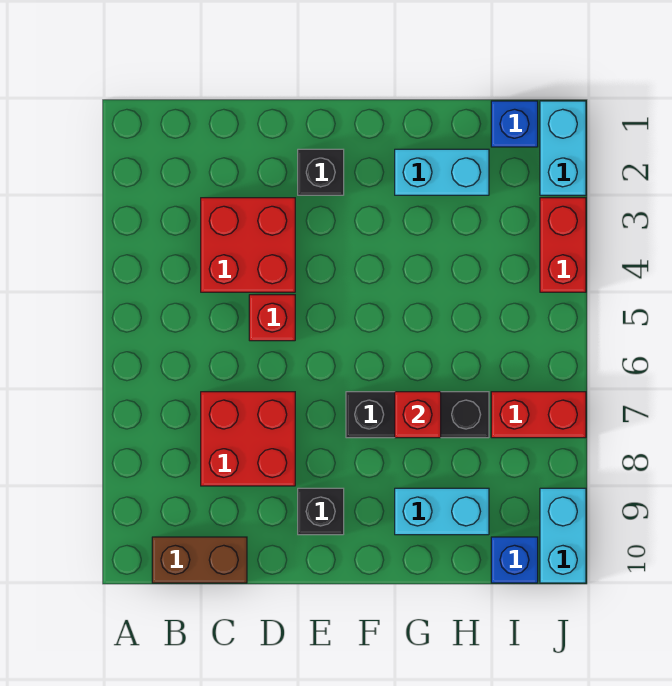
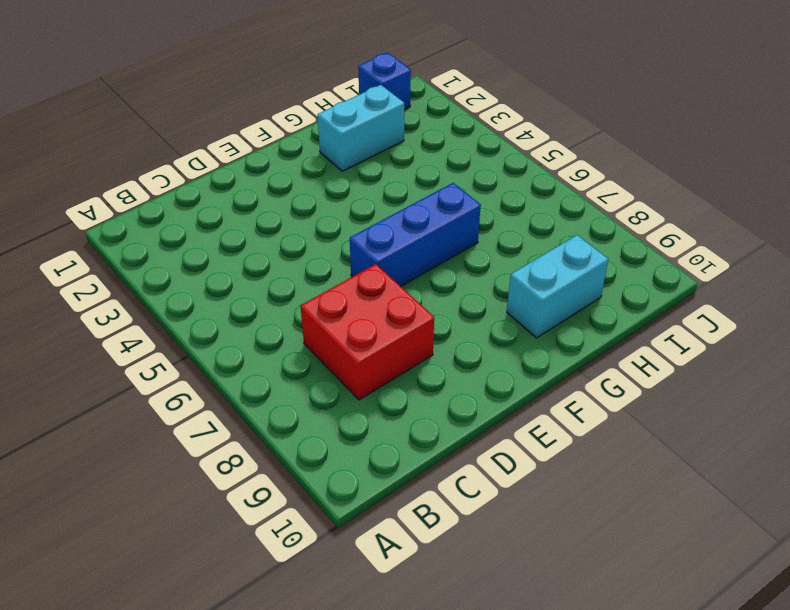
blue brick E6:G6 level 1 -> none
none -> brown brick B10:C10 level 1
none -> red brick C3:D4 level 1
none -> red brick D5 level 1

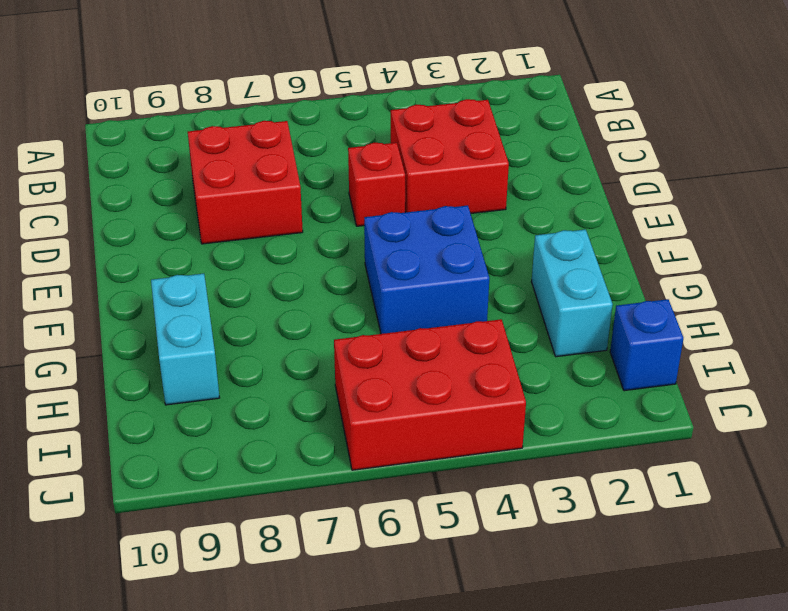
blue brick F4:G5 level 1 -> none
red brick I4:J6 level 1 -> red brick J3:J4 level 1
none -> brown brick B10:C10 level 1
none -> black brick E2 level 1
none -> black brick E9 level 1

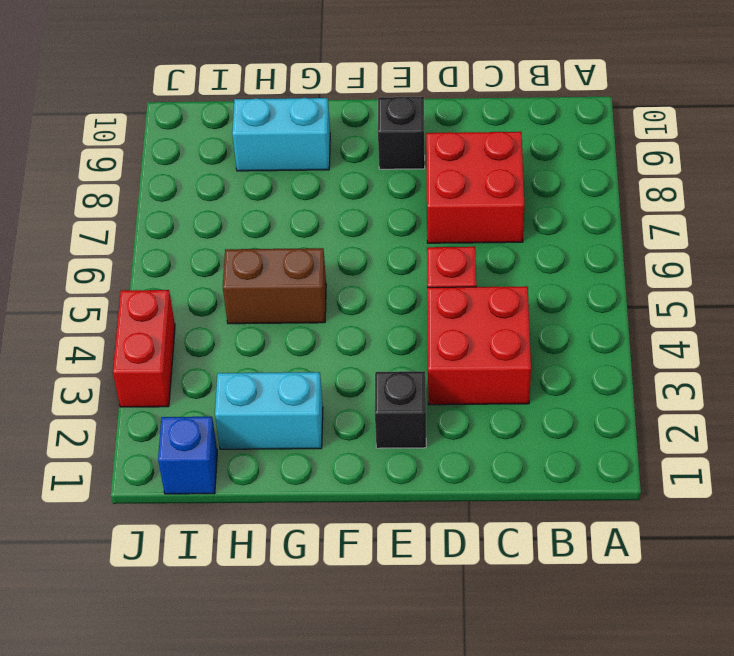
brown brick G5:H5 level 1 -> brown brick B10:C10 level 1
none -> black brick F7:H7 level 1
none -> red brick I7:J7 level 1
none -> blue brick I10 level 1

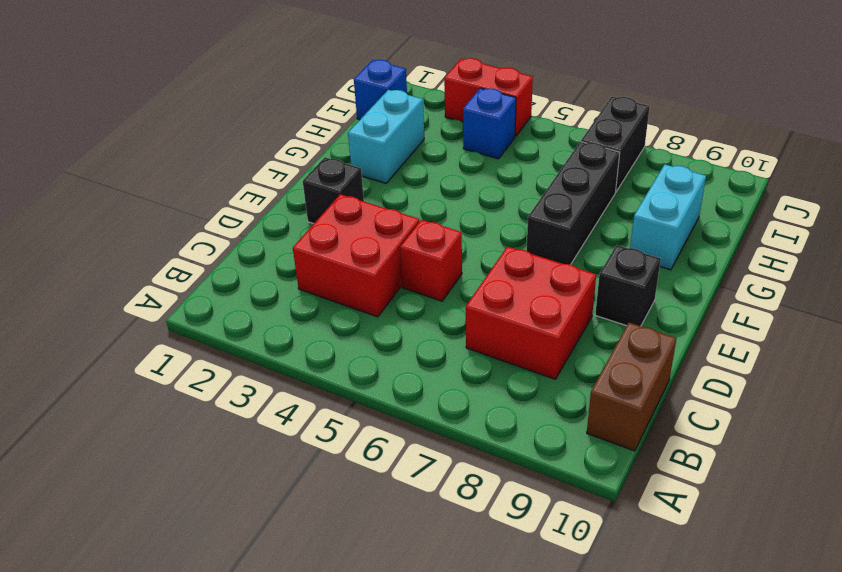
blue brick I4 level 1 -> blue brick I10 level 1
black brick I7:J7 level 1 -> red brick I7:J7 level 1
none -> cyan brick J1:J2 level 1
none -> cyan brick J9:J10 level 1
none -> red brick G7 level 2

